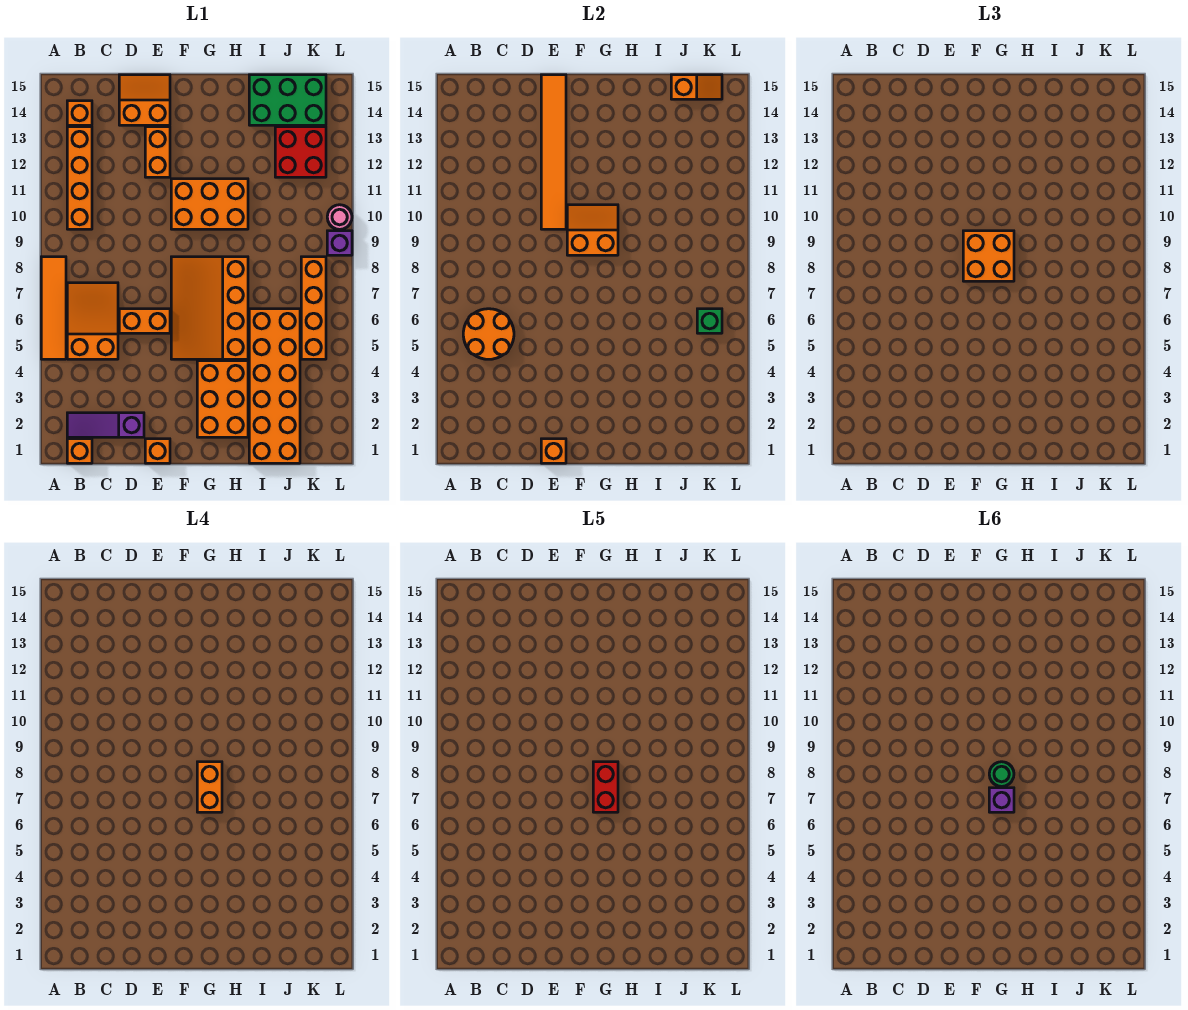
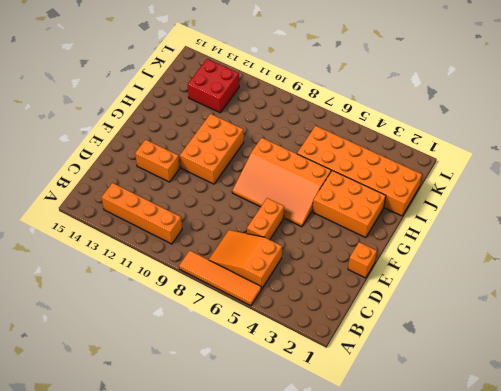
none -> orange brick B1 level 1
none -> purple slope B2:D2 level 1 top D
none -> orange brick B14 level 1
none -> orange slope D14:E15 level 1 top 14

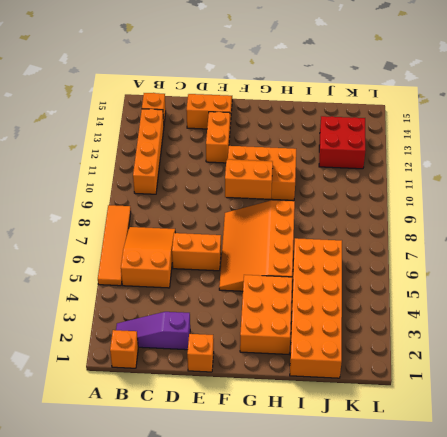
none -> green brick I14:K15 level 1
none -> orange brick K5:K8 level 1
none -> purple brick L9 level 1
none -> pink round brick L10 level 1

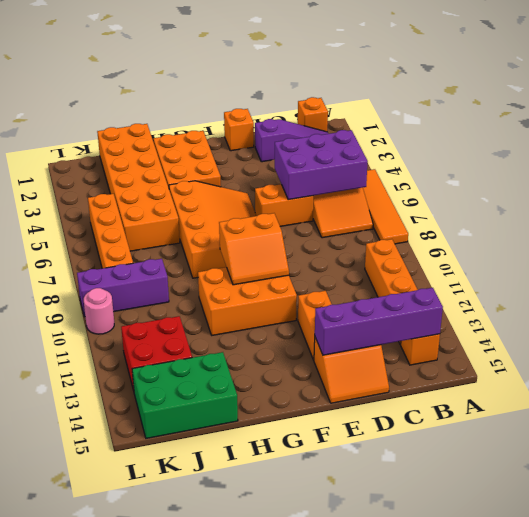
purple brick B5:D6 level 2 -> orange round brick B5:C6 level 2
purple brick B14:E14 level 2 -> orange tile E10:E15 level 2
purple brick J9:L9 level 1 -> purple brick L9 level 1
none -> orange brick E1 level 2
none -> orange slope J15:K15 level 2 top J
none -> green brick K6 level 2
none -> orange brick F8:G9 level 3

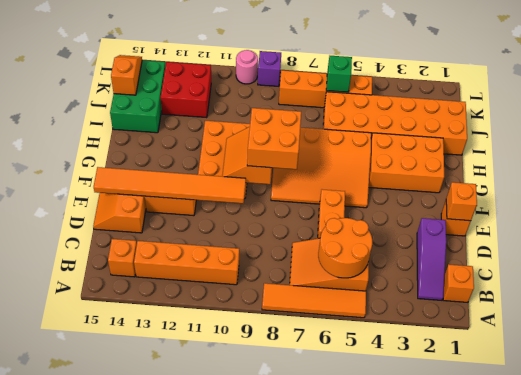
none -> orange brick G7:G8 level 4
none -> red brick G7:G8 level 5
none -> purple brick G7 level 6
none -> green round brick G8 level 6

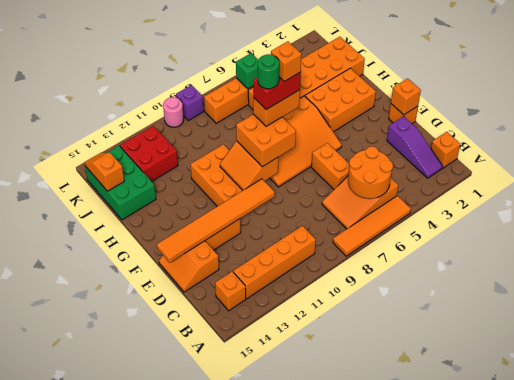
orange brick G7 level 6 -> purple brick G7 level 6

